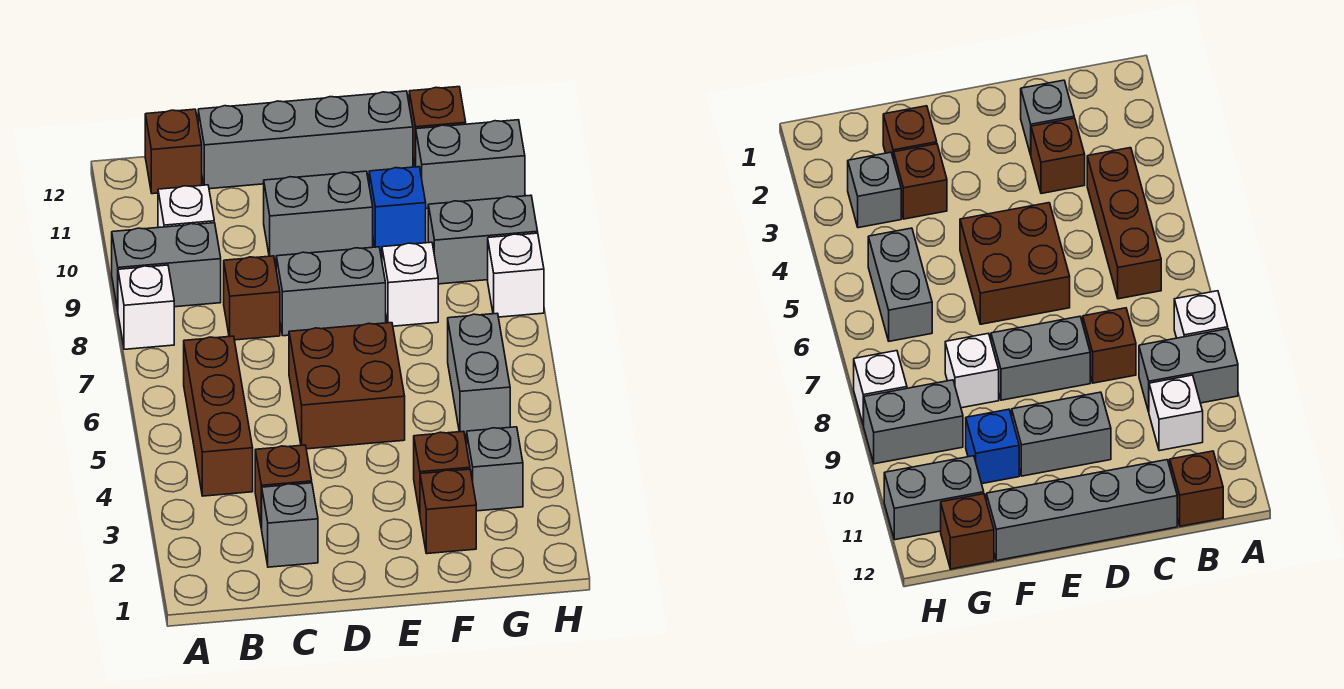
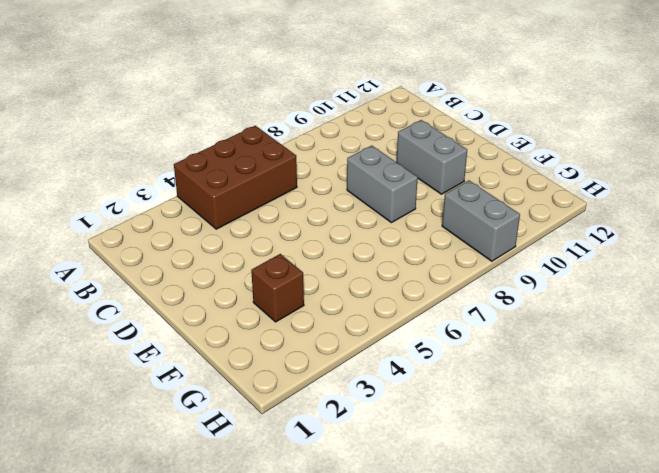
brown brick A4:B6 level 1 -> brown brick B4:B6 level 1
none -> white brick A8 level 1
none -> grey brick A9:B9 level 1
none -> white brick B10 level 1

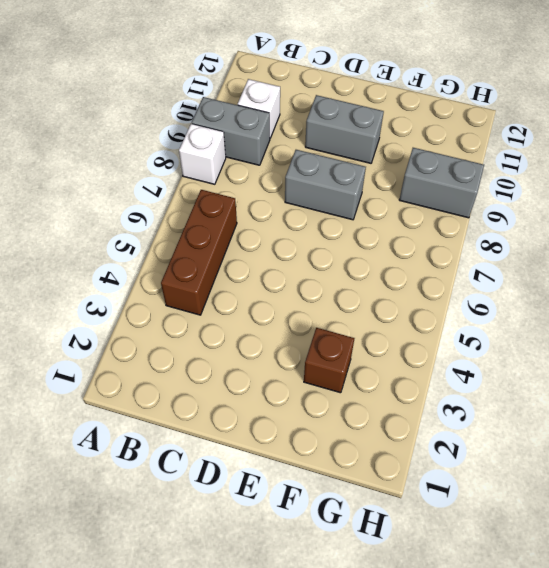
none -> brown brick B12 level 1
none -> grey brick C2 level 1
none -> brown brick C3 level 1

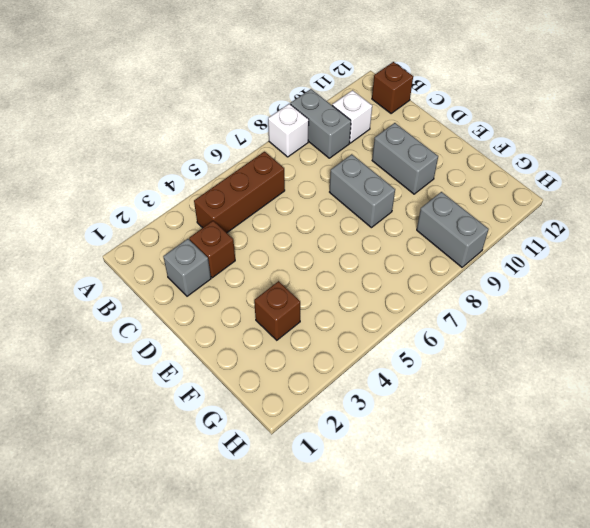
none -> brown brick C8 level 1
none -> grey brick C12:F12 level 1
none -> brown brick D5:E6 level 1

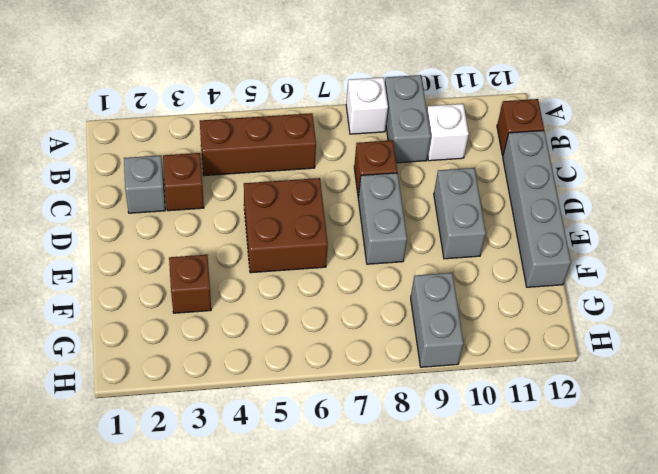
none -> brown brick F2 level 1
none -> white brick F8 level 1
none -> blue brick F10 level 1

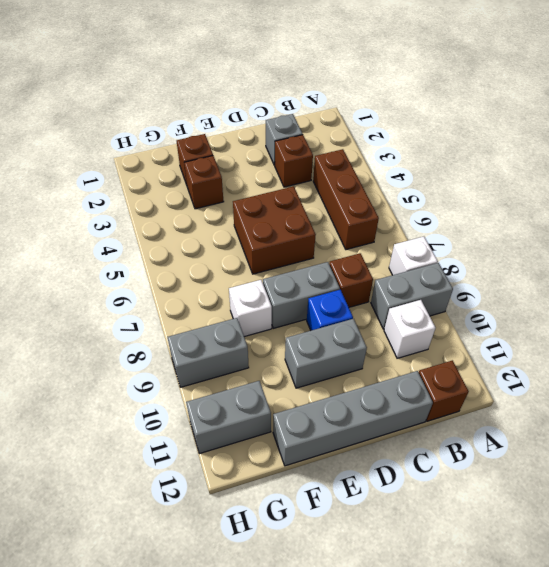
blue brick D9 level 1 -> blue brick F10 level 1
none -> grey brick G3 level 1
none -> grey brick G5:G6 level 1
none -> brown brick G12 level 1

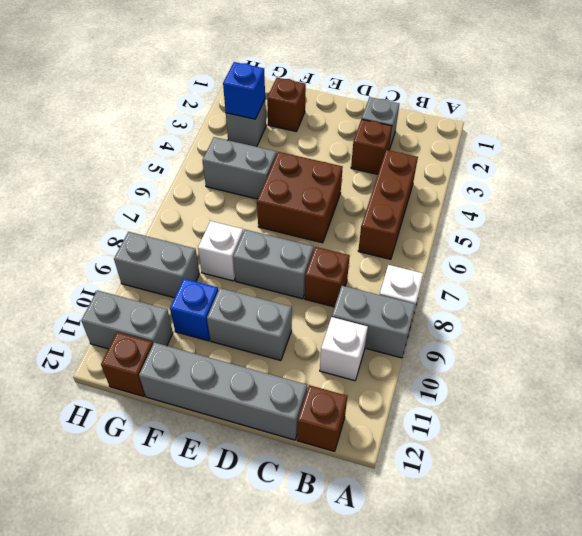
grey brick F5:G5 level 1 -> grey brick G5:G6 level 1
blue brick G3 level 2 -> none
none -> brown brick F3 level 1
none -> white brick H8 level 1

